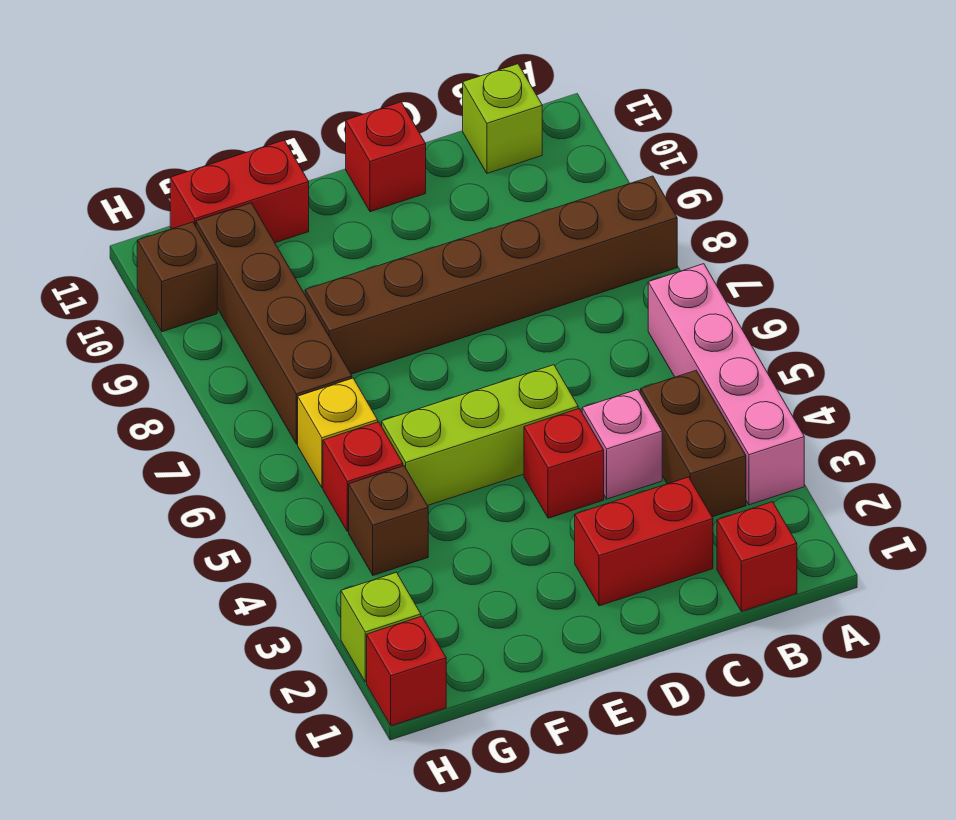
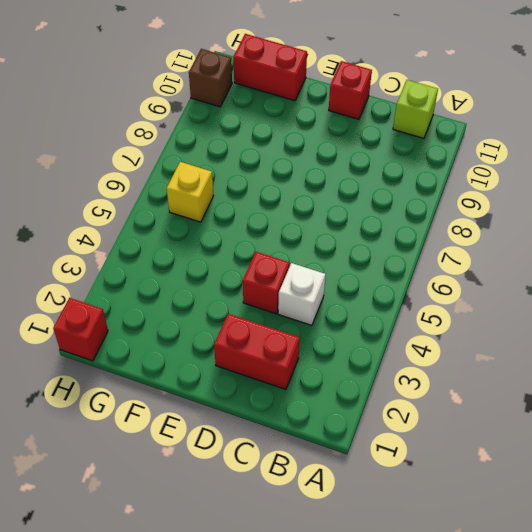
white brick C4 level 1 -> pink brick C4 level 1
none -> pink brick A3:A6 level 1
none -> brown brick A8:F8 level 1
none -> red brick B1 level 1

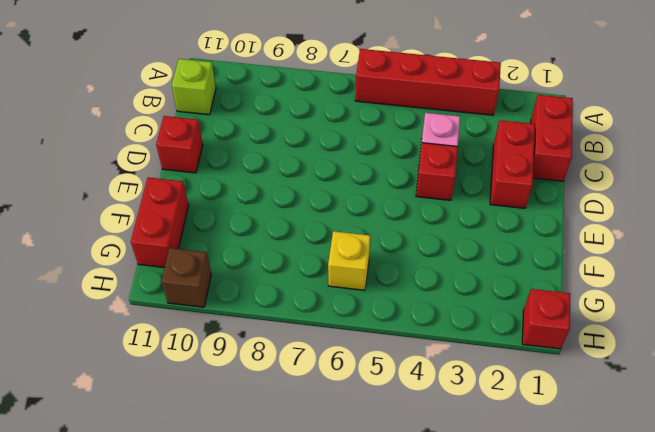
red brick A3:A6 level 1 -> pink brick A3:A6 level 1
red brick B1:C1 level 1 -> red brick B1 level 1
none -> brown brick A8:F8 level 1
none -> brown brick B3:B4 level 1
none -> lime brick D5:F5 level 1

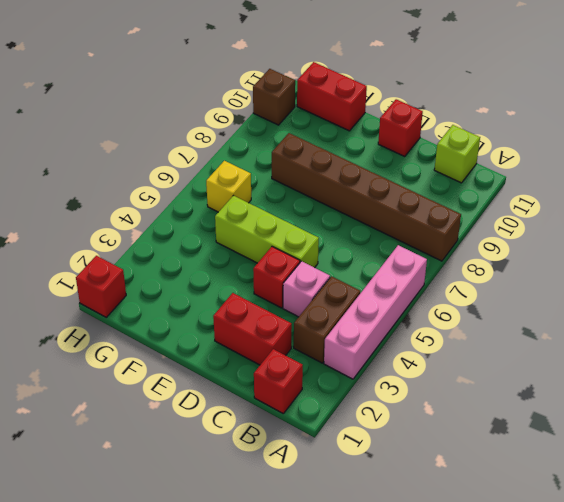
none -> brown brick G4 level 1
none -> red brick G5 level 1
none -> brown brick G7:G10 level 1

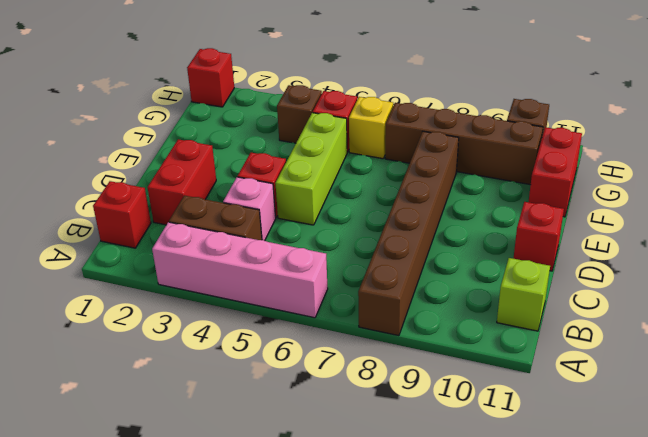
none -> lime brick H2 level 1

